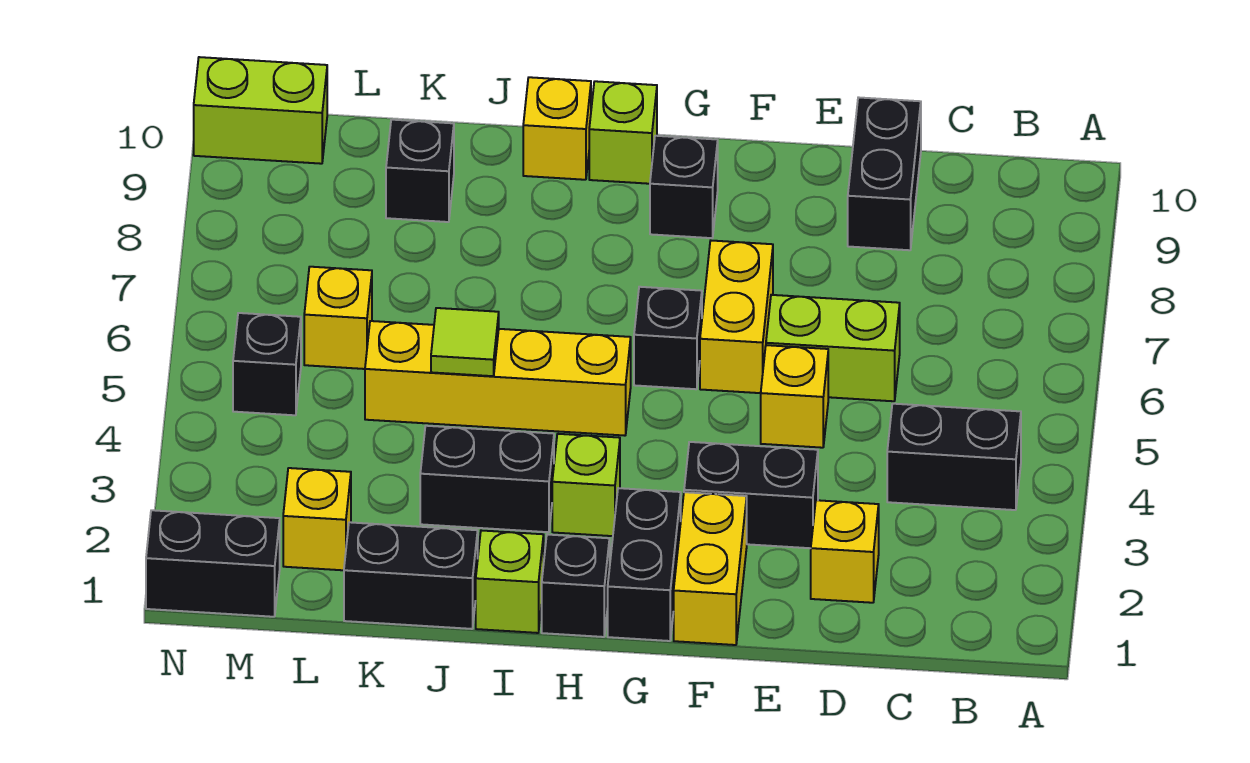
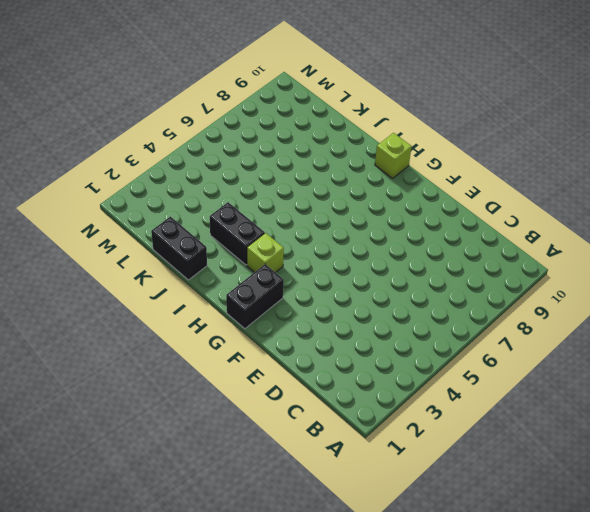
none -> black brick B4:C4 level 1
none -> yellow brick D2 level 1
none -> lime brick D6:E6 level 1

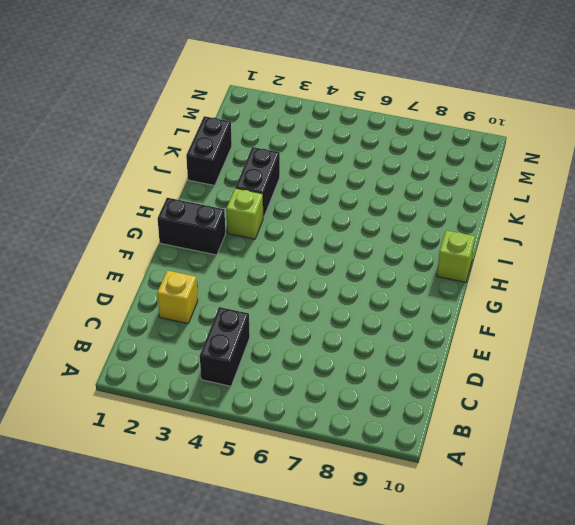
none -> lime brick D6:E6 level 1
none -> black brick D9:D10 level 1
none -> black brick E3:F3 level 1

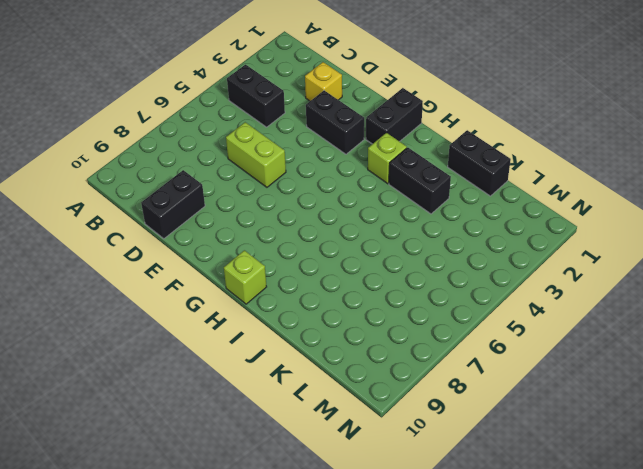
none -> yellow brick E5 level 1
none -> yellow brick F1:F2 level 1
none -> yellow brick F6:F7 level 1

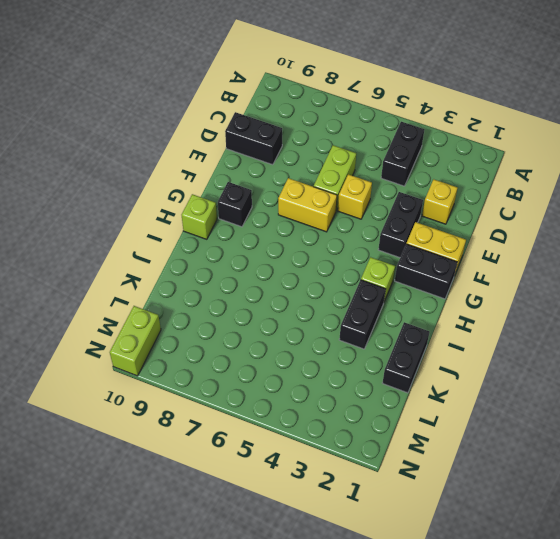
none -> black brick G6 level 1
none -> black brick H1 level 1
none -> yellow brick H5:K5 level 1

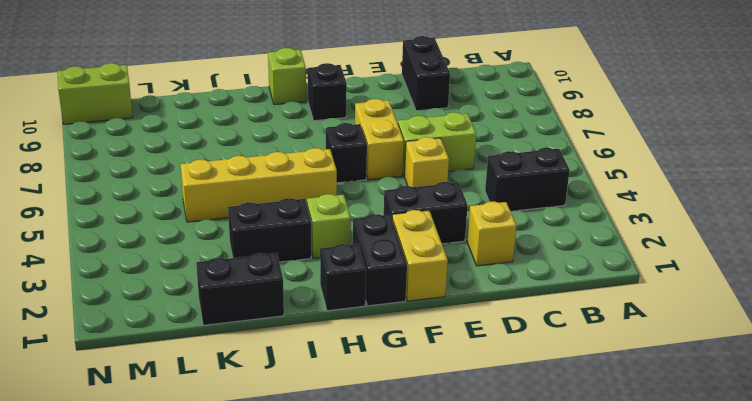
none -> lime brick I1 level 1
none -> yellow brick I10 level 1
none -> black brick K9 level 1

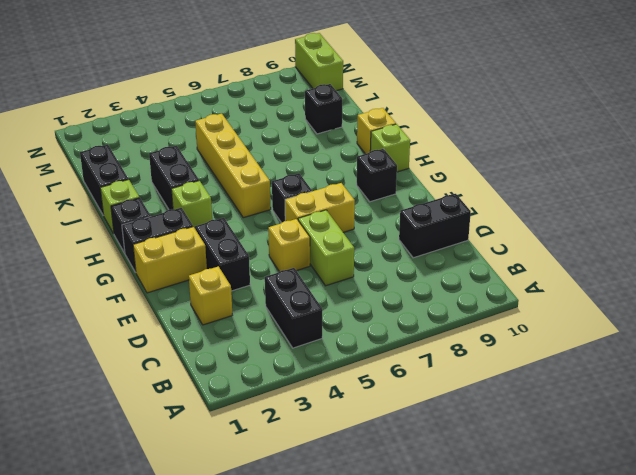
none -> yellow brick L2 level 1
none -> yellow brick L6 level 1
none -> black brick M1:N1 level 1

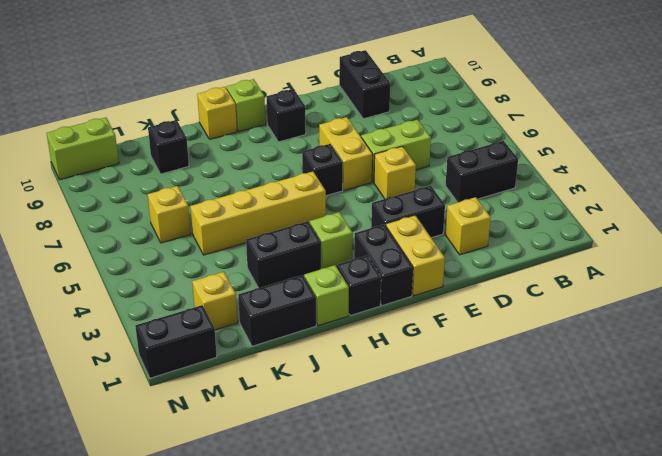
none -> black brick M5 level 1
none -> lime tile J5 level 2

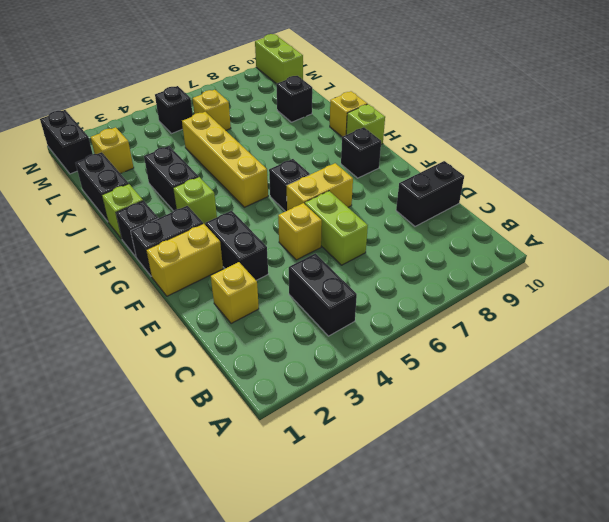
none -> lime tile J5 level 2

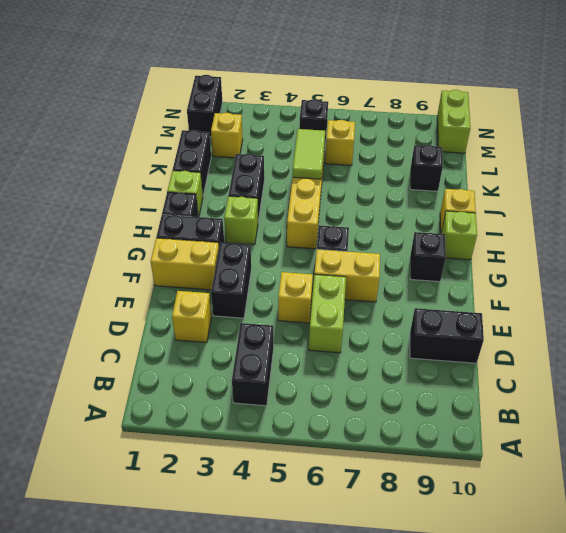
lime tile J5:K5 level 2 -> lime tile J5 level 2

